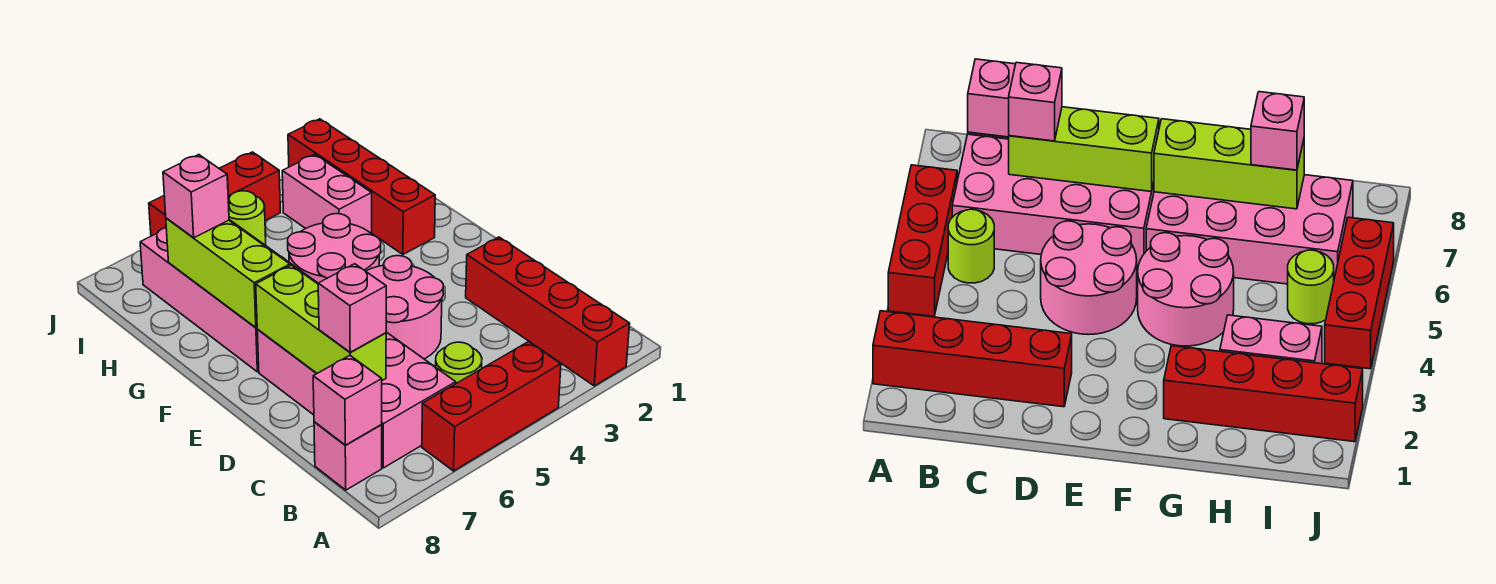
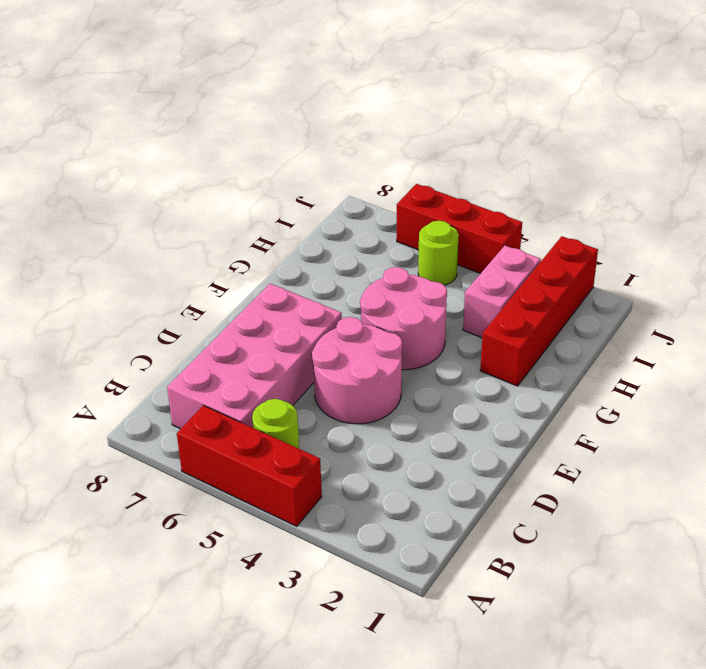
none -> red brick A2:D2 level 1
none -> pink brick B8 level 1
none -> pink brick F6:I7 level 1

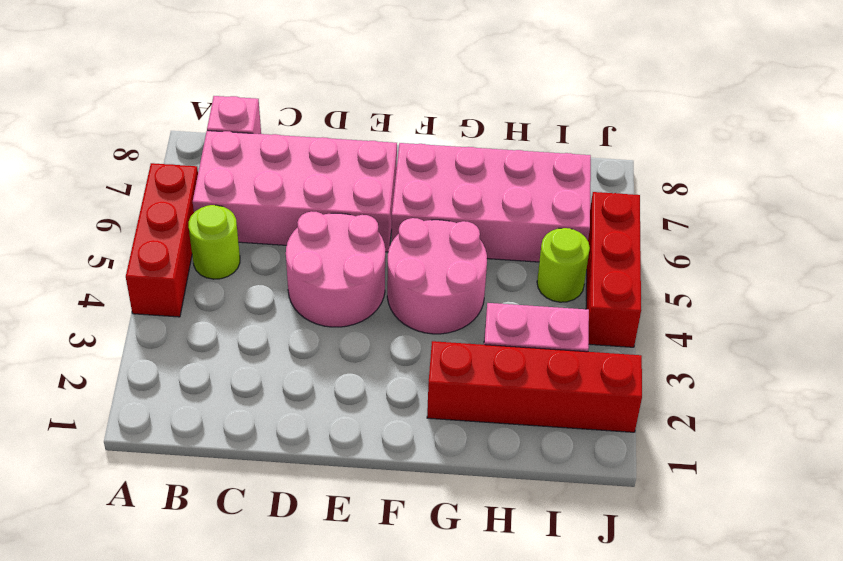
none -> red brick A2:D2 level 1
none -> pink brick B8 level 2
none -> lime brick C7:E7 level 2

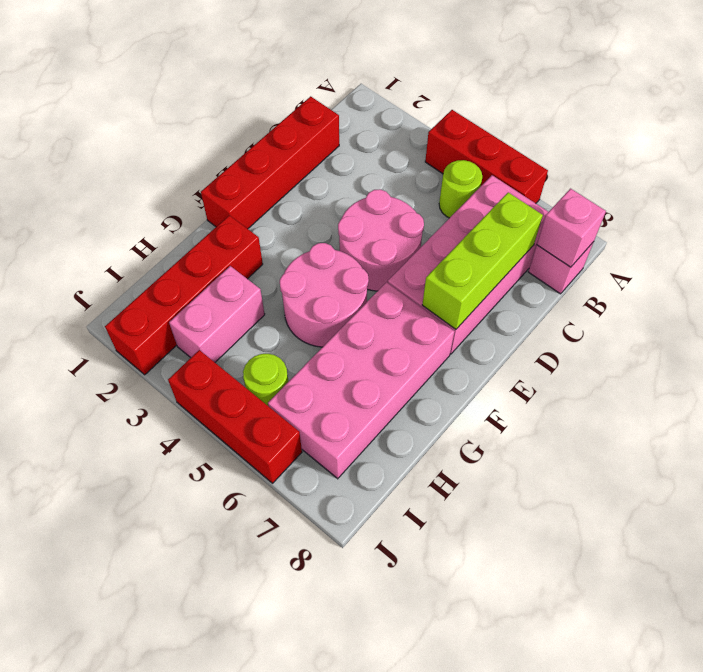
red brick C1:F1 level 1 -> red brick A2:D2 level 1
none -> lime brick F7:H7 level 2
none -> pink brick C7 level 3
none -> pink brick H7 level 3

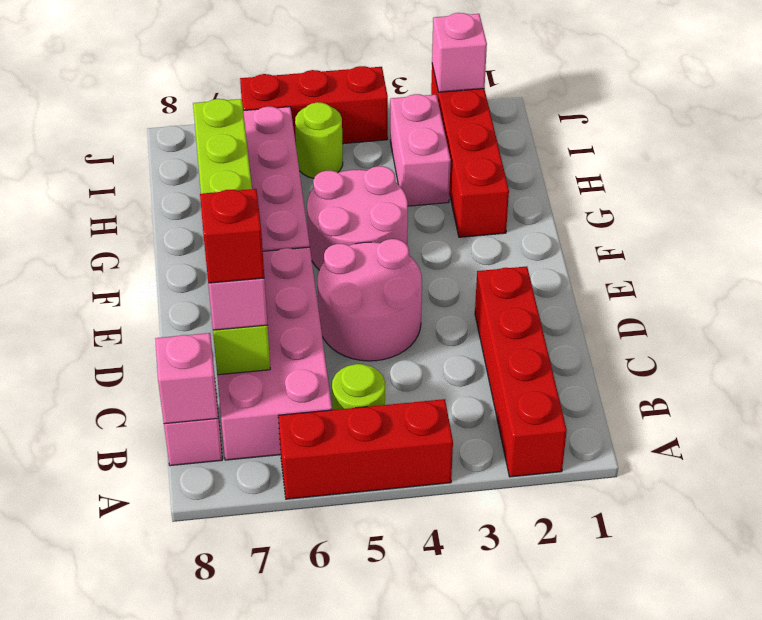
red brick C7 level 4 -> none
pink brick J2 level 2 -> pink brick H7 level 3

